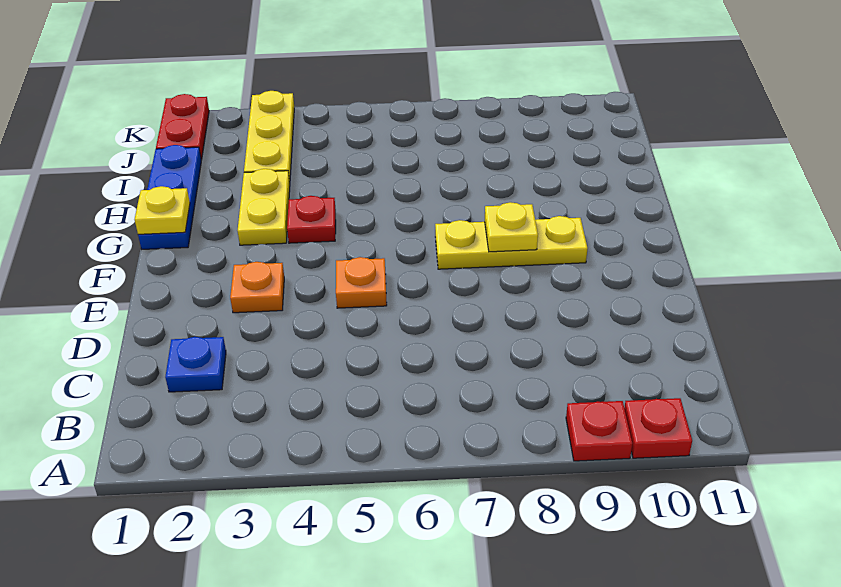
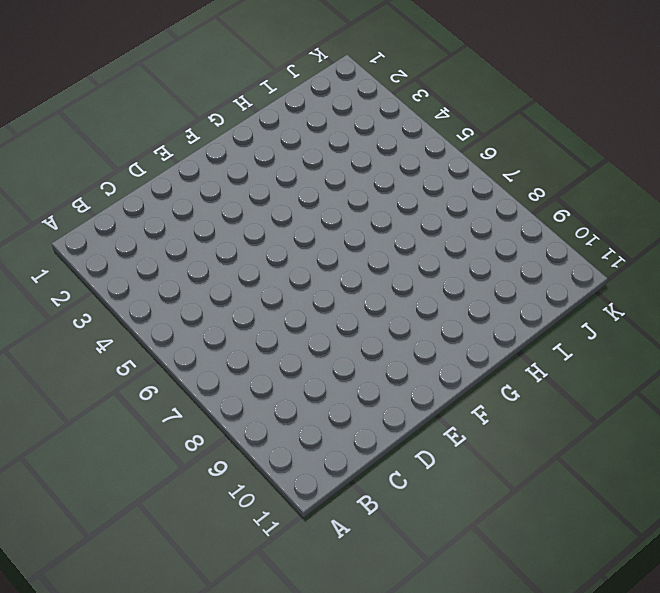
none -> red plate A9 level 1
none -> red plate A10 level 1
none -> blue plate C2 level 1

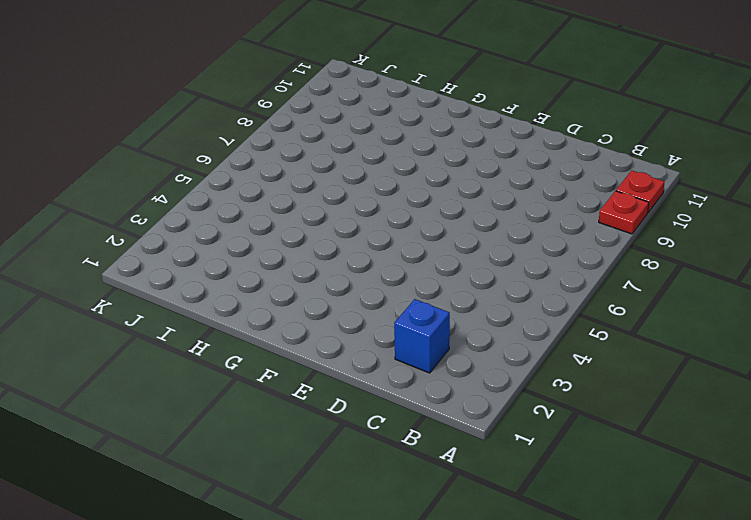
blue brick C2 level 1 -> blue plate C2 level 1
none -> orange plate E3 level 1
none -> orange plate E5 level 1
none -> yellow plate F7:F9 level 1

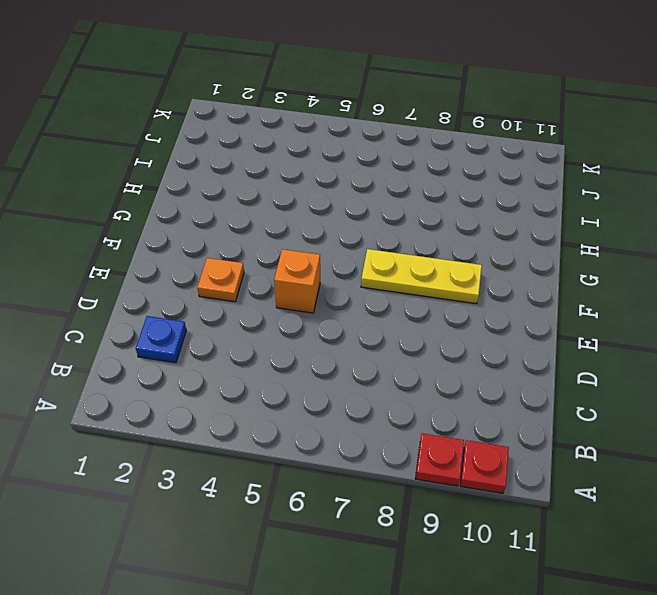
orange brick E5 level 1 -> orange plate E5 level 1
none -> blue plate G1:I1 level 1
none -> yellow plate G3:H3 level 1
none -> red plate G4 level 1

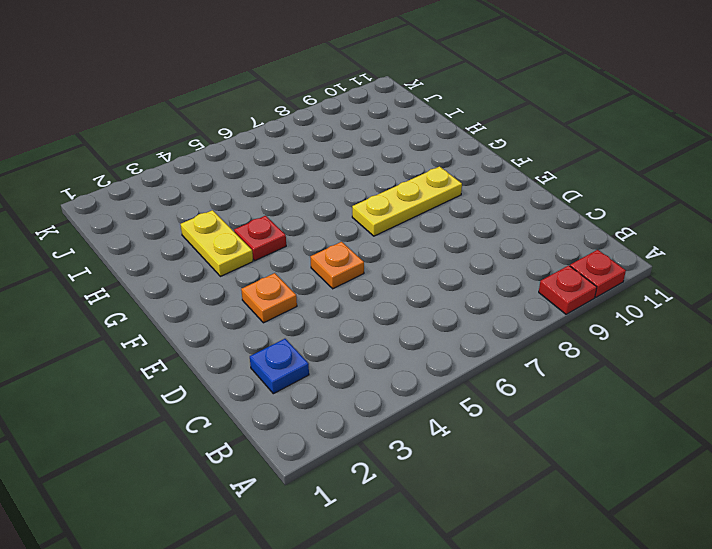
none -> blue plate G1:I1 level 1
none -> yellow plate I3:K3 level 1
none -> red plate J1:K1 level 1

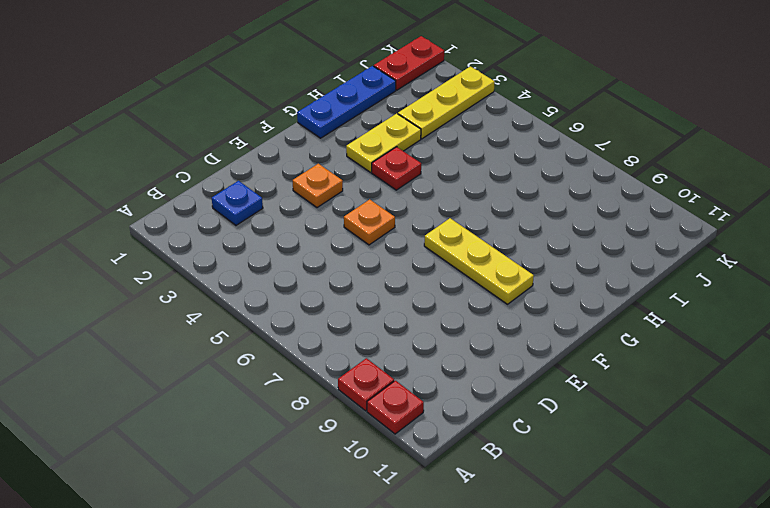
none -> yellow plate F8 level 2
none -> yellow plate G1 level 2

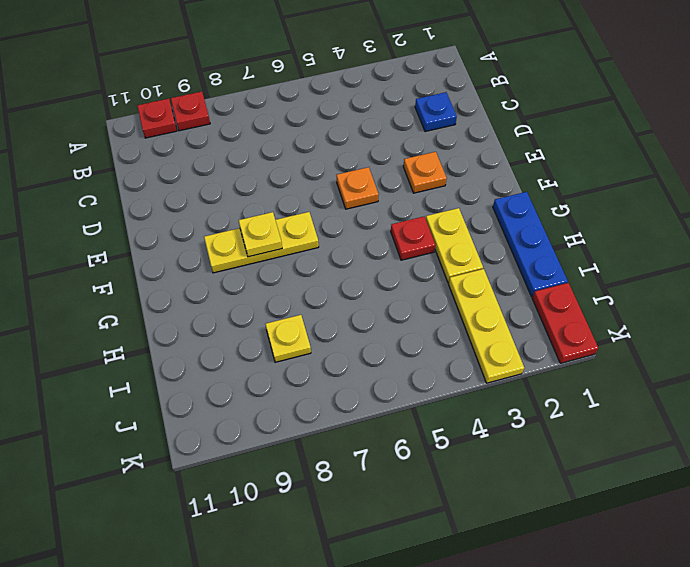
yellow plate I8 level 1 -> yellow plate G1 level 2

